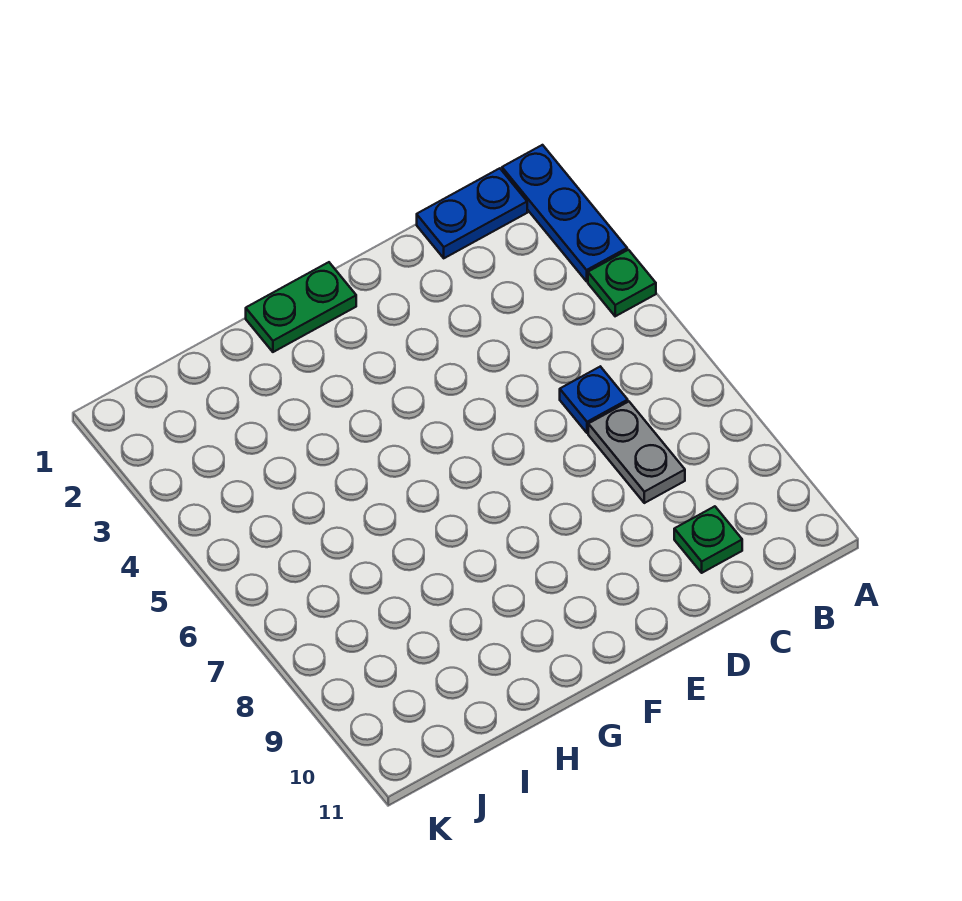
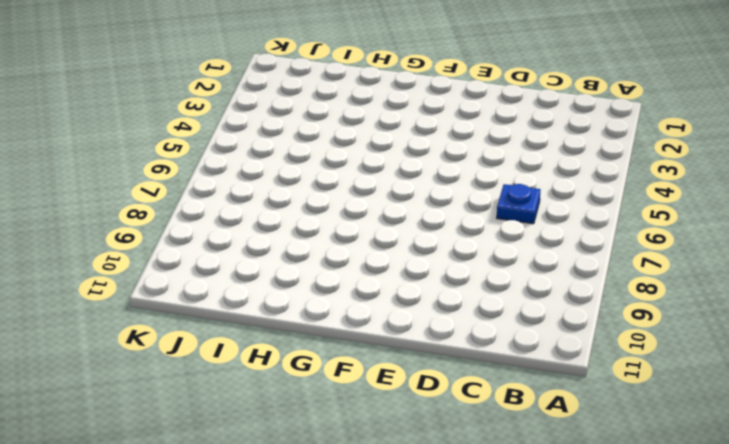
none -> blue plate A1:A3 level 1
none -> green plate A4 level 1

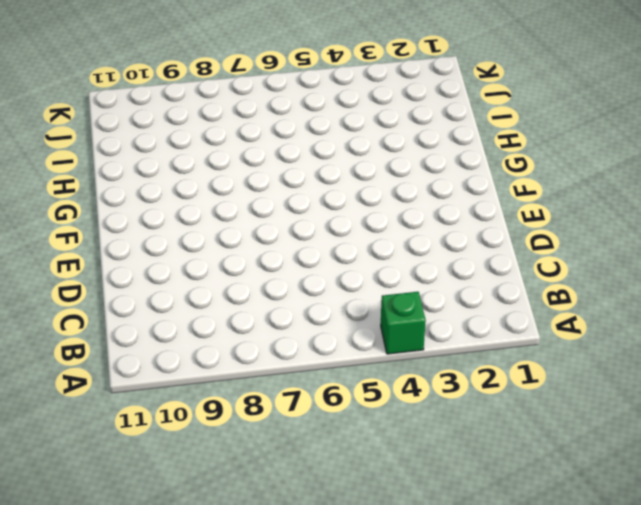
green brick A4 level 1 -> green plate A4 level 1
none -> blue plate A1:A3 level 1
none -> blue plate B1:C1 level 1

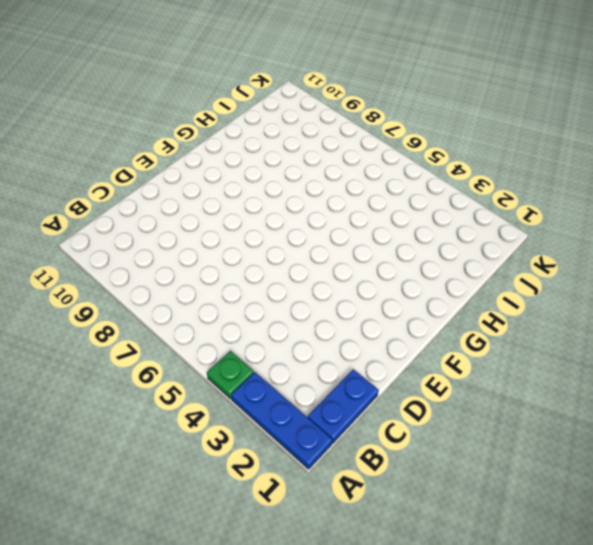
none -> blue plate C6 level 1
none -> grey plate C7:C8 level 1

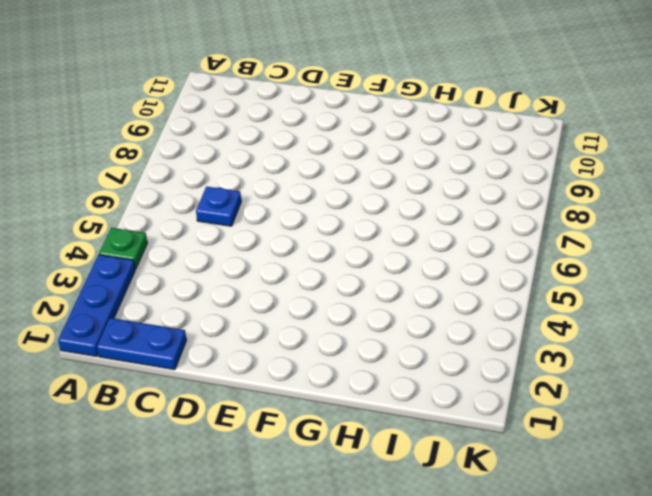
none -> grey plate C7:C8 level 1
none -> green plate C10 level 1

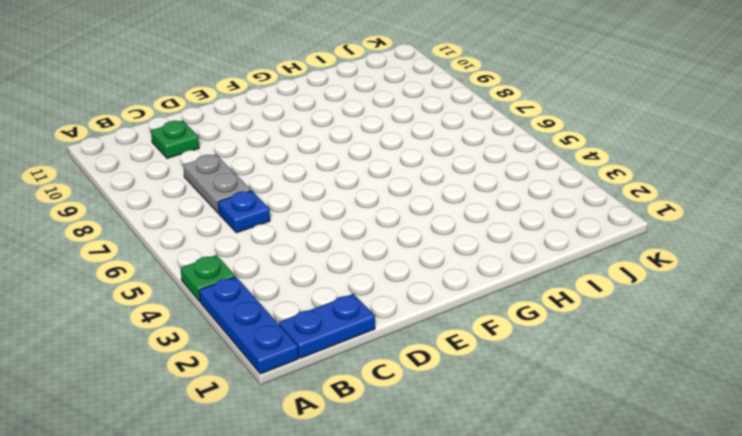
none -> green plate F1:G1 level 1

